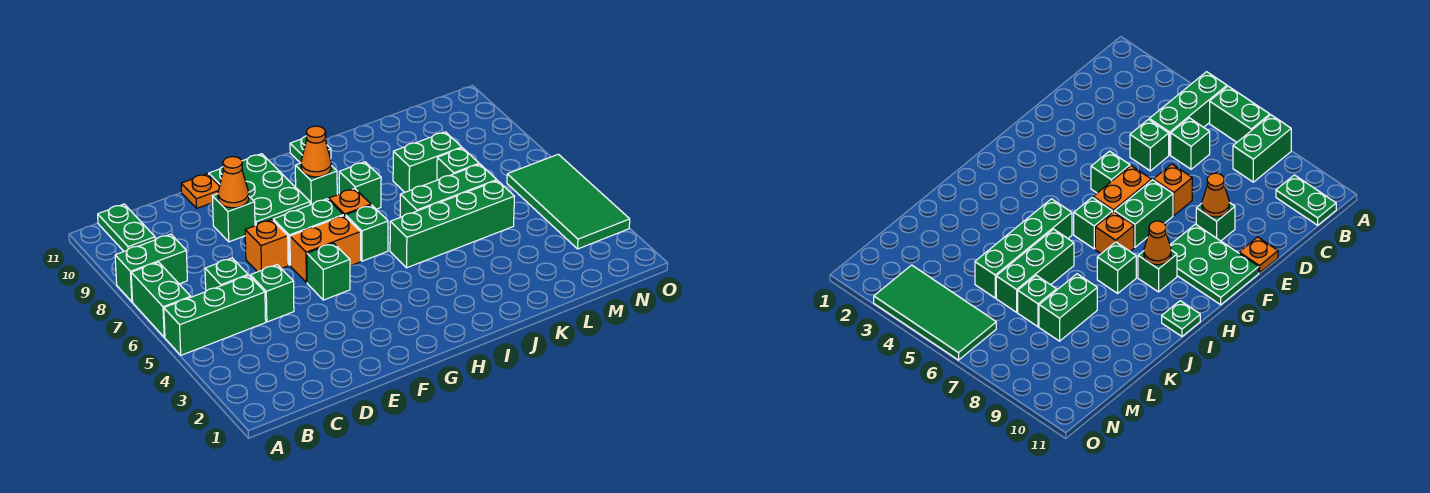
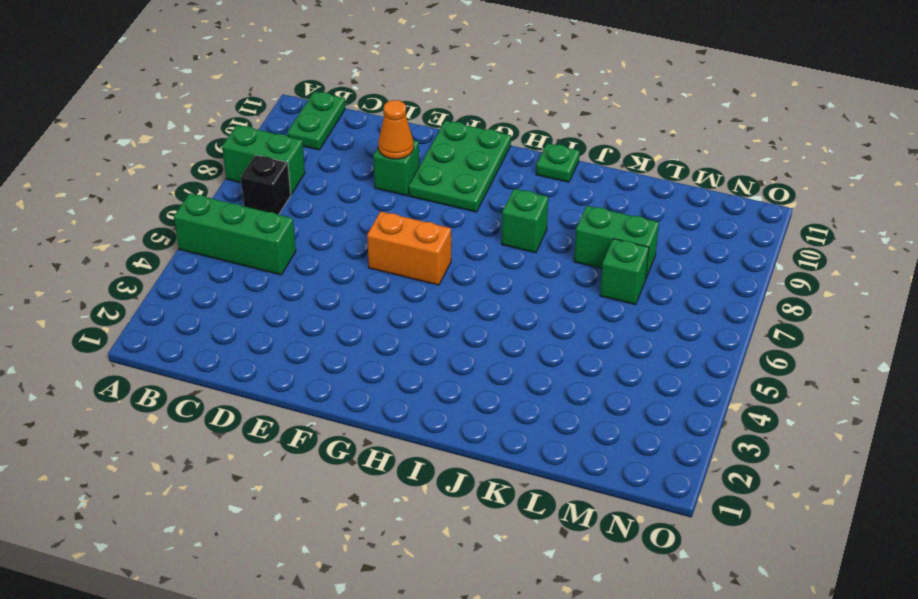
black brick B7 level 1 -> none
none -> green brick A6:A7 level 1
none -> green brick C6 level 1
none -> green brick D5 level 1

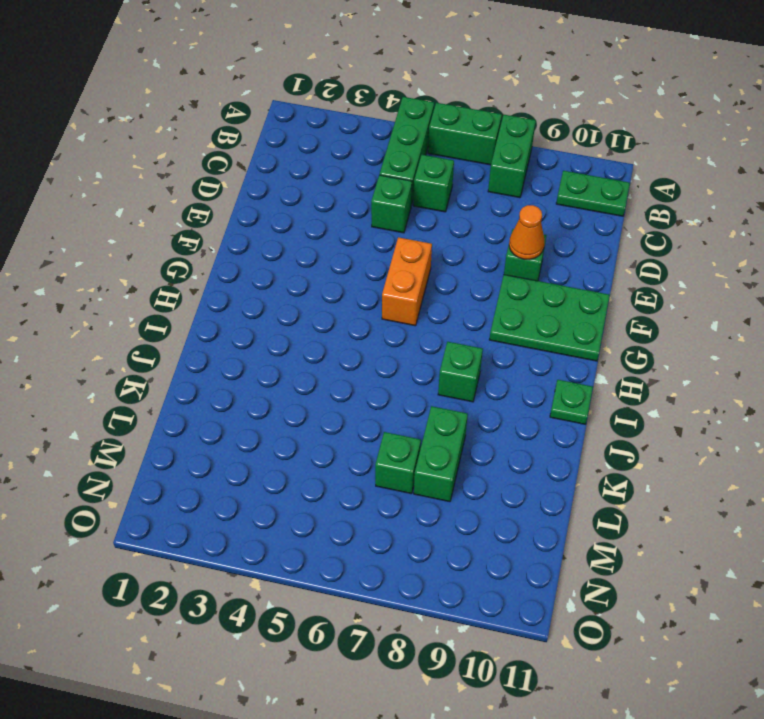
none -> orange brick E7 level 1
none -> orange plate E11 level 1
none -> green brick F5 level 1

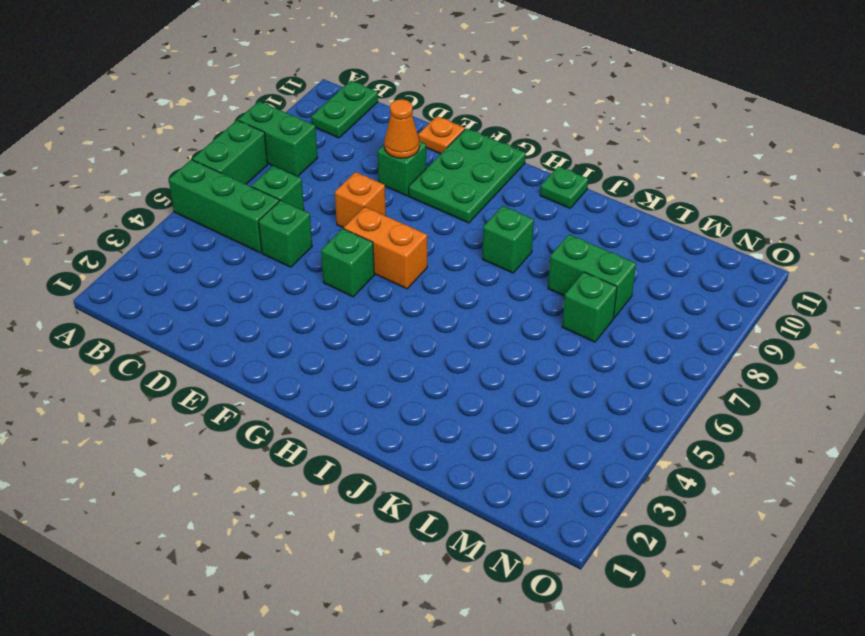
none -> green brick F7:G7 level 1
none -> green brick H6 level 1
none -> orange brick H7 level 1

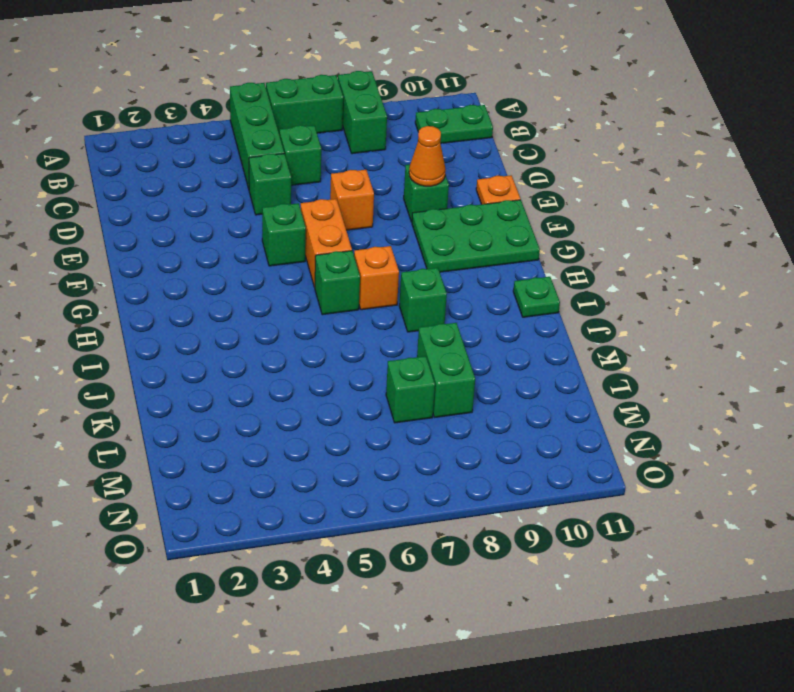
none -> green brick F7:G7 level 1
none -> green brick H9 level 1
none -> green brick I5:L5 level 1

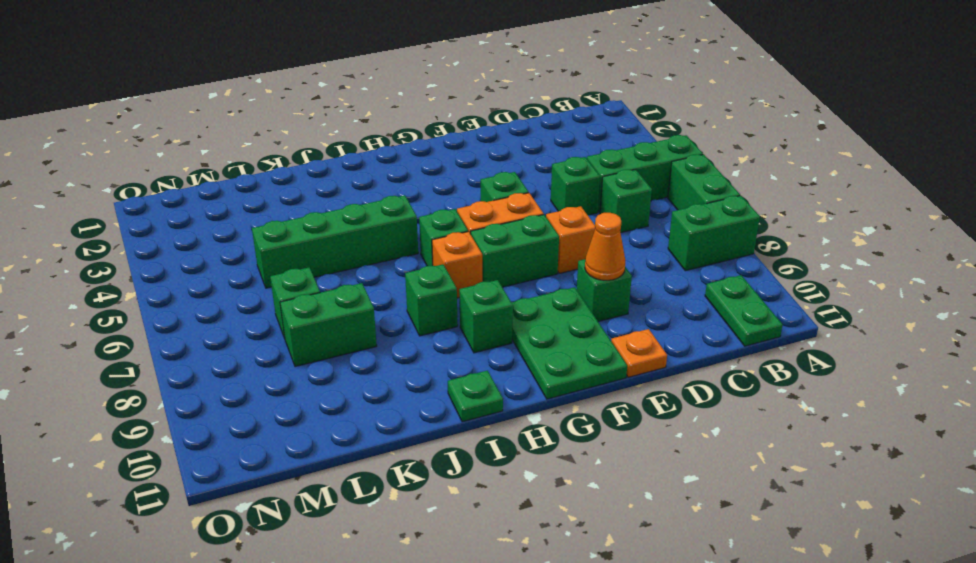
none -> green brick J6:L6 level 1
none -> green tile N3:O6 level 1
none -> orange cone H9 level 2

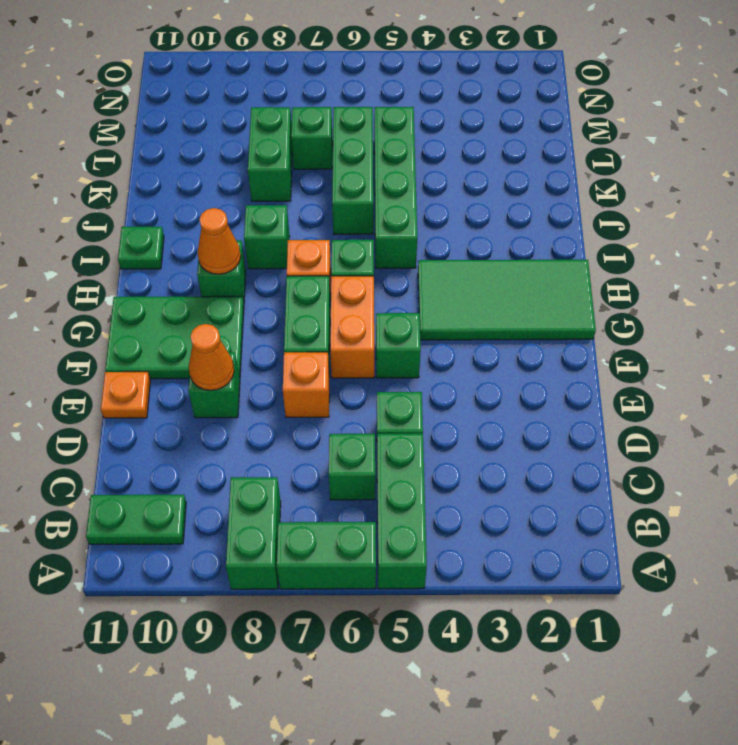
green tile G1:H4 level 1 -> green tile N3:O6 level 1

